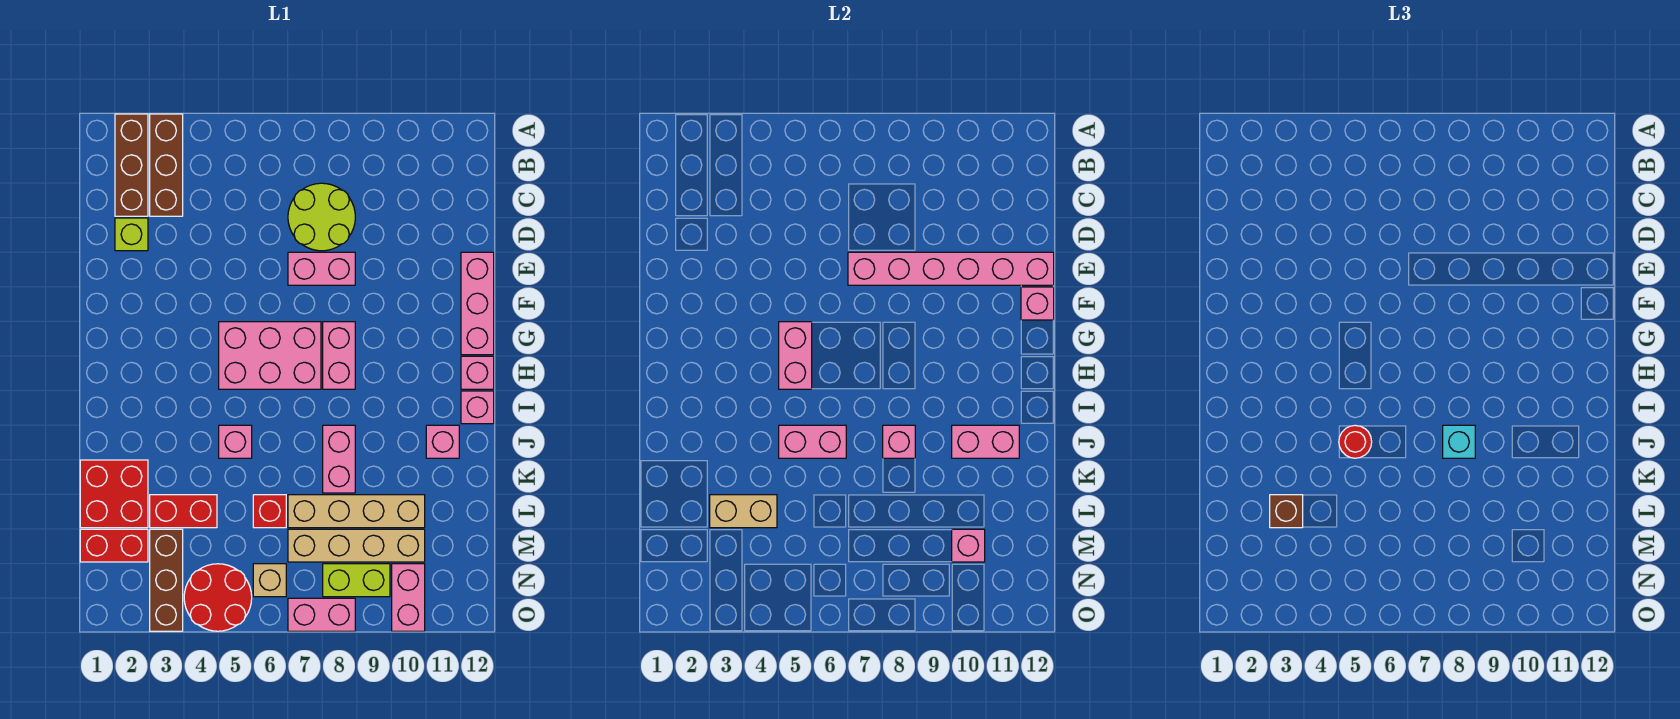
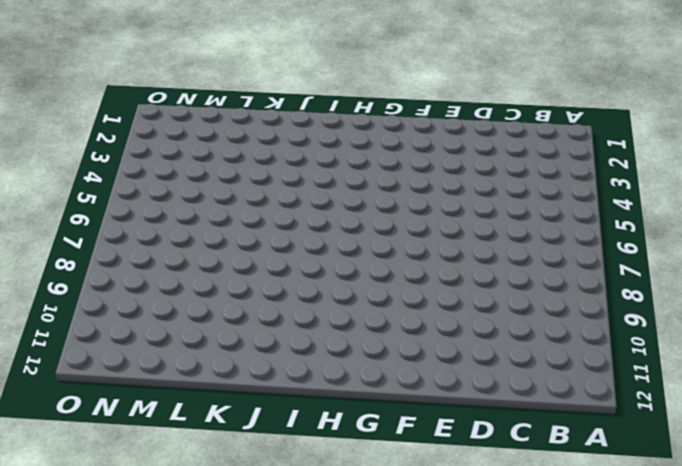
none -> brown brick A2:C2 level 1
none -> brown brick A3:C3 level 1
none -> lime round brick C7:D8 level 1
none -> lime brick D2 level 1

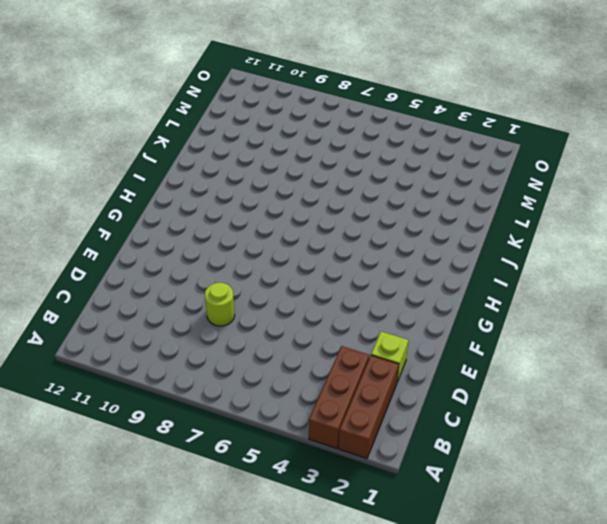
lime round brick D8 level 1 -> lime round brick C7:D8 level 1
none -> pink brick E7:E8 level 1
none -> pink brick E12:G12 level 1
none -> pink brick G5:H7 level 1
none -> pink brick G8:H8 level 1

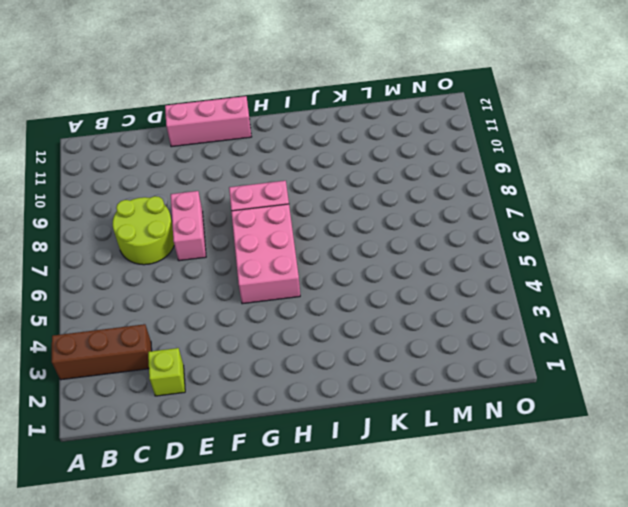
none -> brown brick A2:C2 level 1
none -> pink brick H12 level 1
none -> pink brick I12 level 1
none -> pink brick J5 level 1

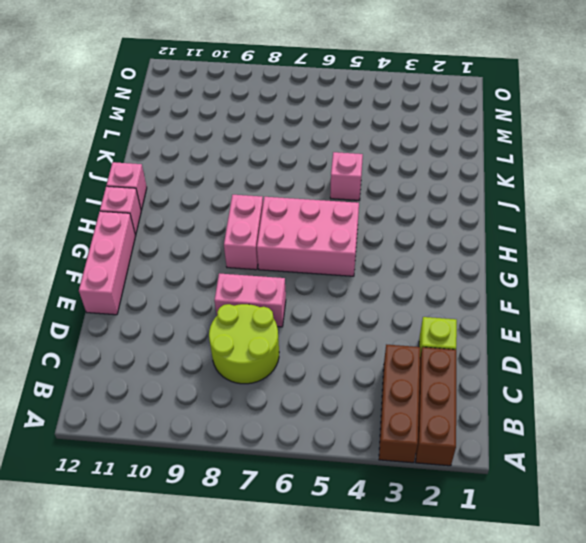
none -> pink brick J8:K8 level 1
none -> pink brick J11 level 1
none -> red brick K1:L2 level 1
none -> red brick L3:L4 level 1

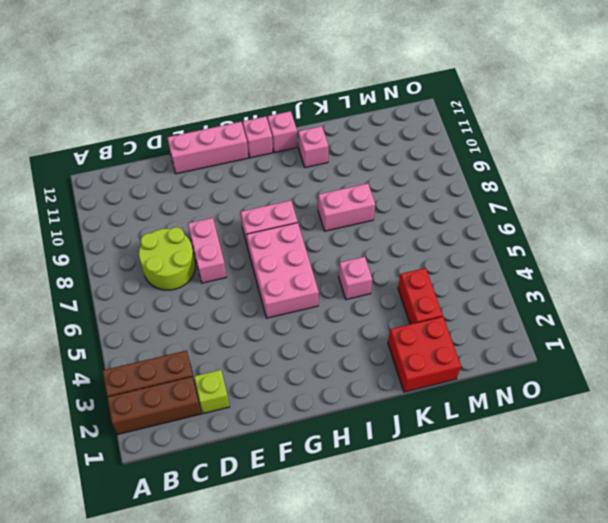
none -> red brick L6 level 1
none -> tan brick L7:L10 level 1
none -> red brick M1:M2 level 1
none -> brown brick M3:O3 level 1

